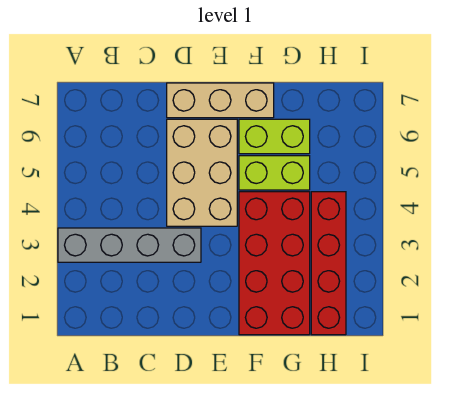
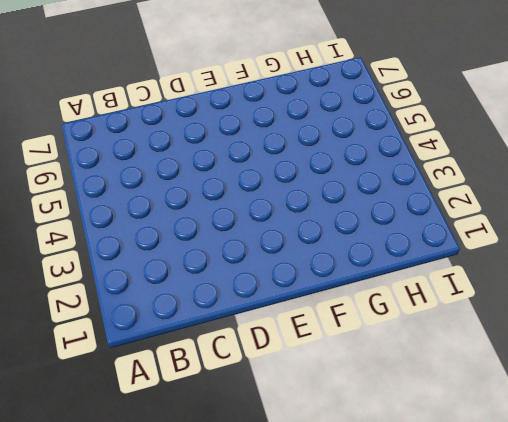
none -> grey brick A3:D3 level 1
none -> tan brick D4:E6 level 1

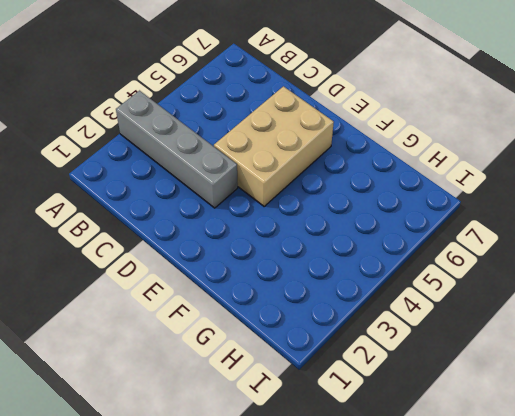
none -> tan brick D7:F7 level 1
none -> red brick F1:G4 level 1

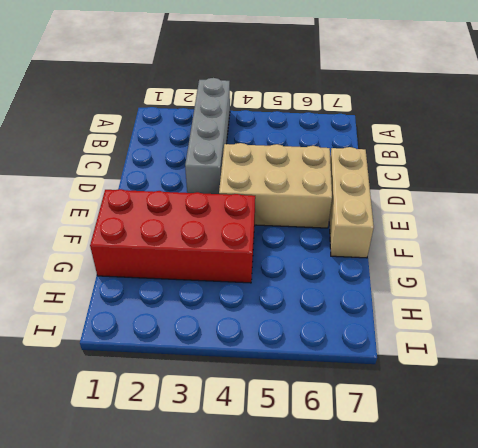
none -> lime brick F5:G5 level 1
none -> lime brick F6:G6 level 1

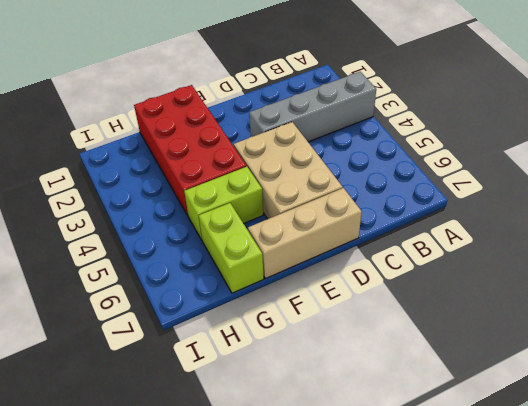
lime brick G6:G7 level 1 -> lime brick F6:G6 level 1
none -> red brick H1:H4 level 1

